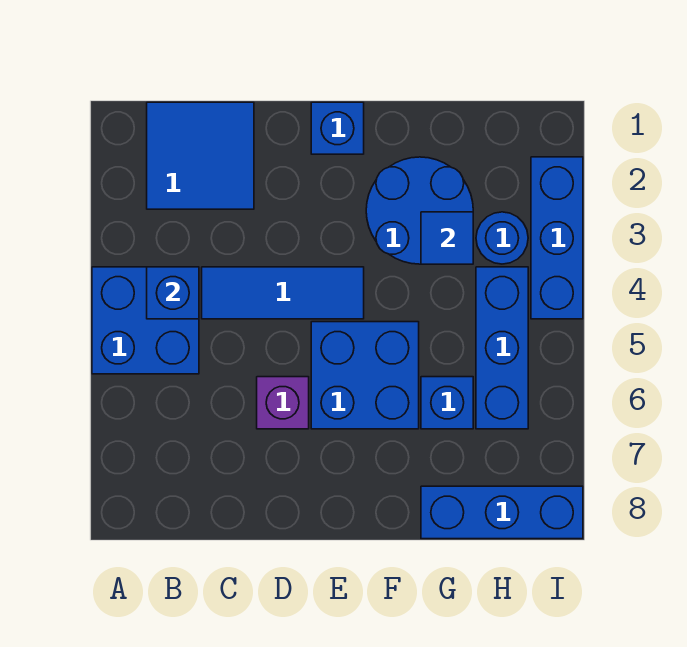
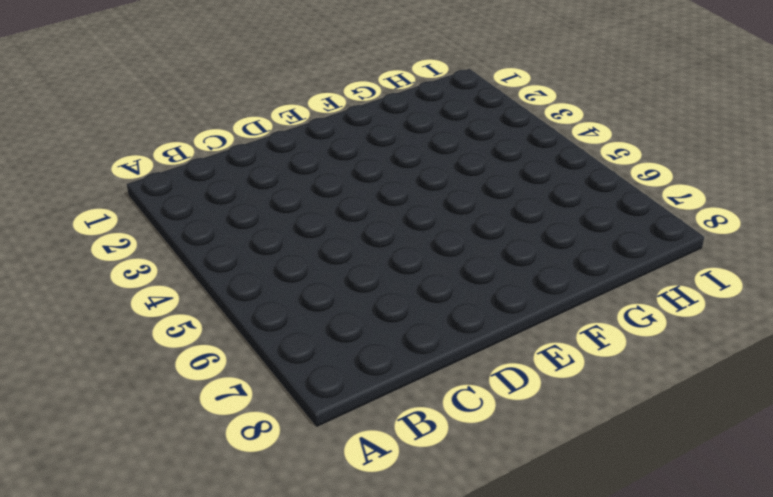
none -> blue brick A4:B5 level 1
none -> blue tile B1:C2 level 1
none -> blue tile C4:E4 level 1

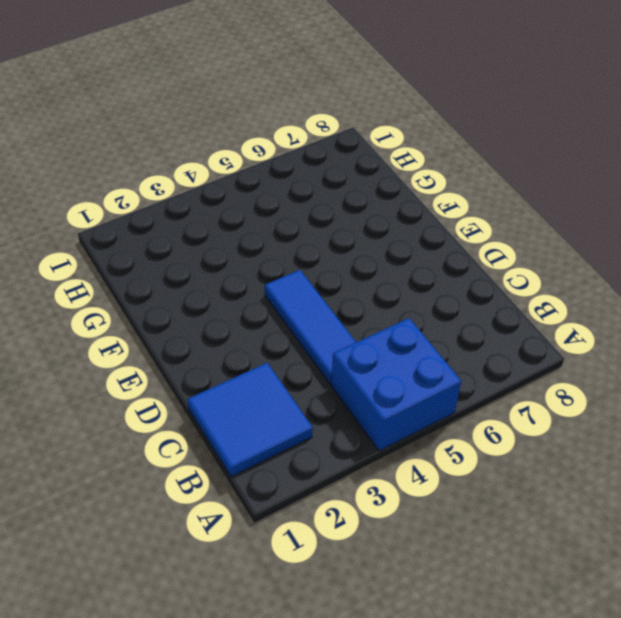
none -> purple brick D6 level 1
none -> blue brick E1 level 1
none -> blue brick E5:F6 level 1

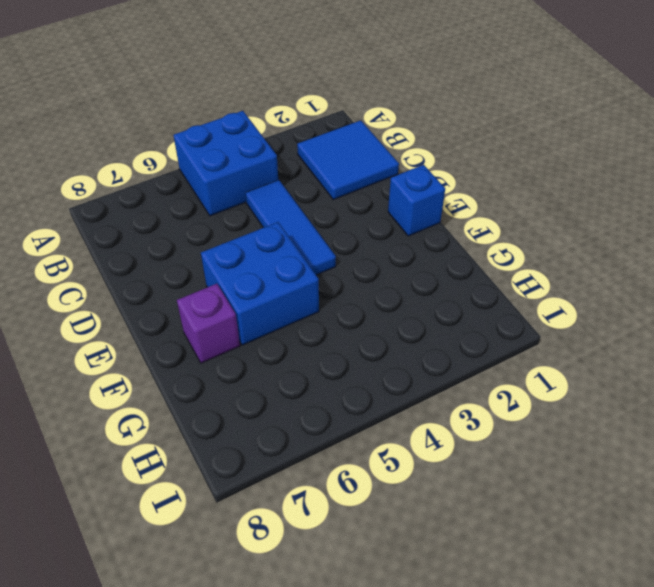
purple brick F7 level 1 -> purple brick D6 level 1
none -> blue round brick F2:G3 level 1
none -> blue brick G6 level 1
none -> blue brick G8:I8 level 1

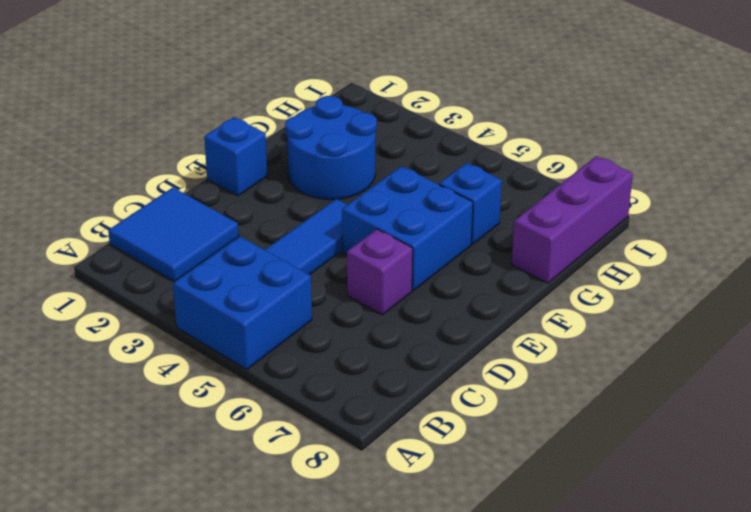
purple brick G8:I8 level 1 -> blue brick G8:I8 level 1
none -> blue round brick H3 level 1
none -> blue brick H4:H6 level 1
none -> blue brick I2:I4 level 1

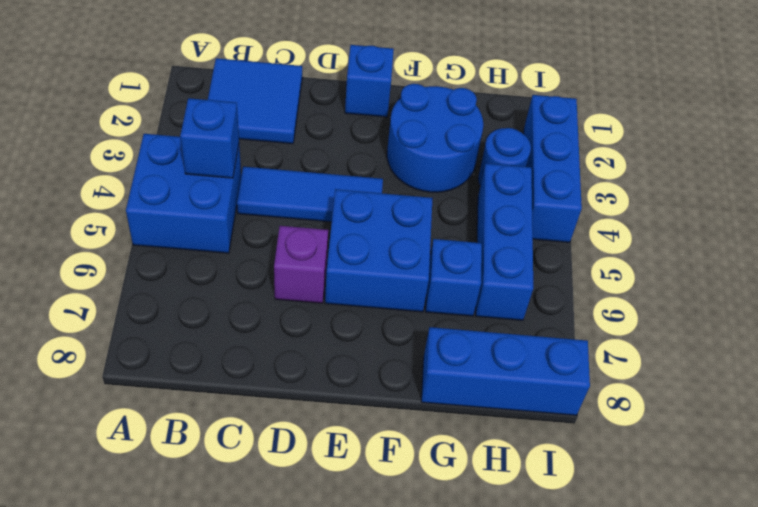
none -> blue tile G3 level 2

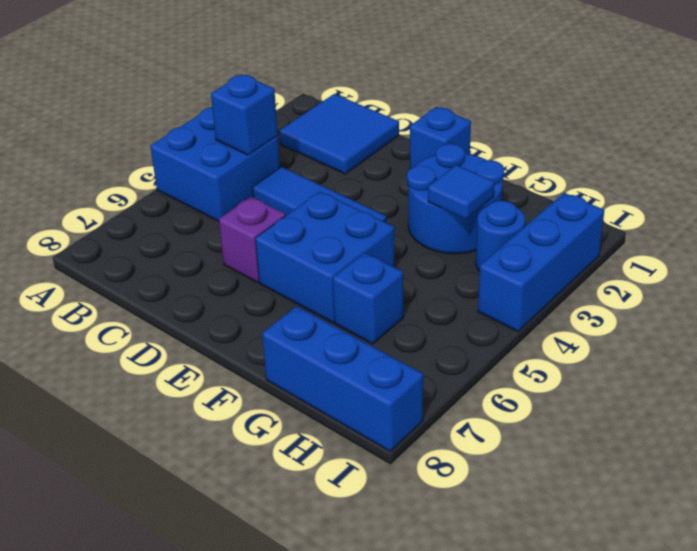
none -> blue brick H4:H6 level 1

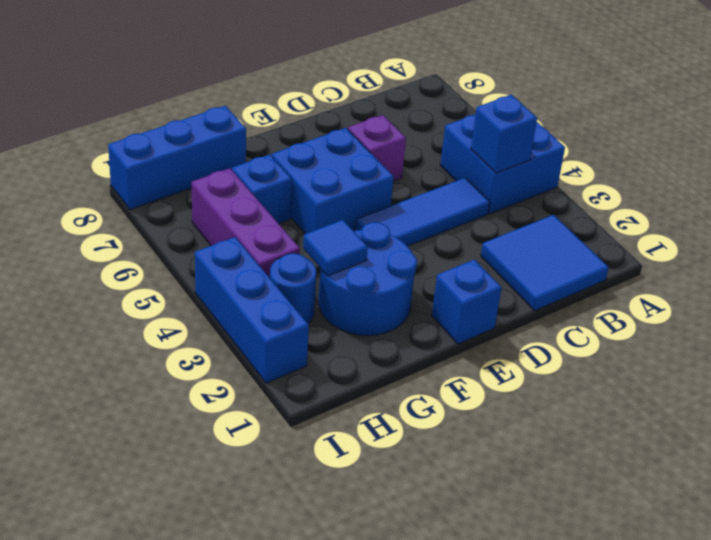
purple brick H4:H6 level 1 -> blue brick H4:H6 level 1

